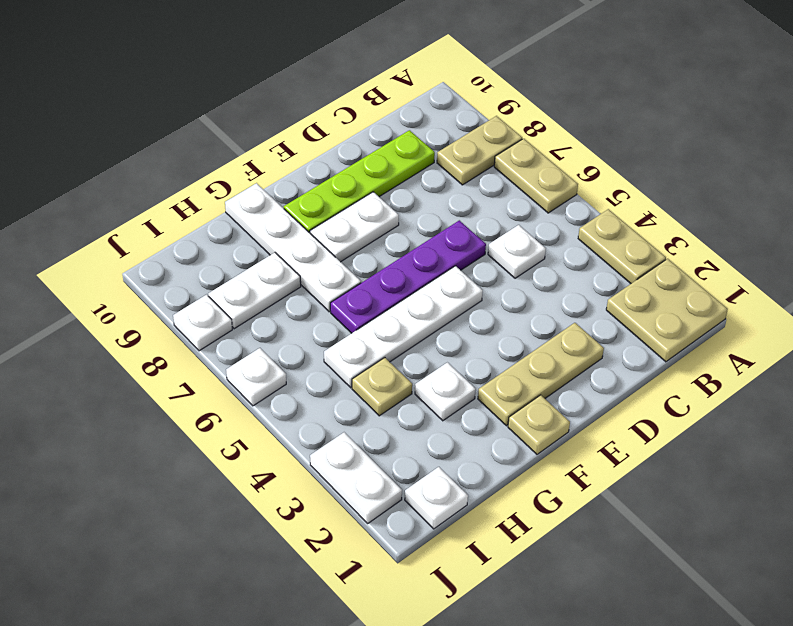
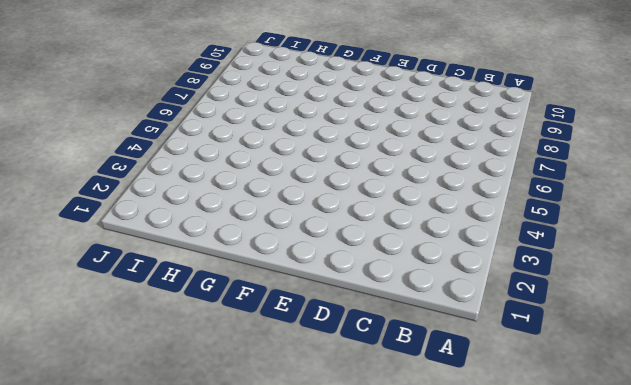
none -> tan plate A1:B2 level 1
none -> tan plate A3:A4 level 1
none -> tan plate A6:A7 level 1

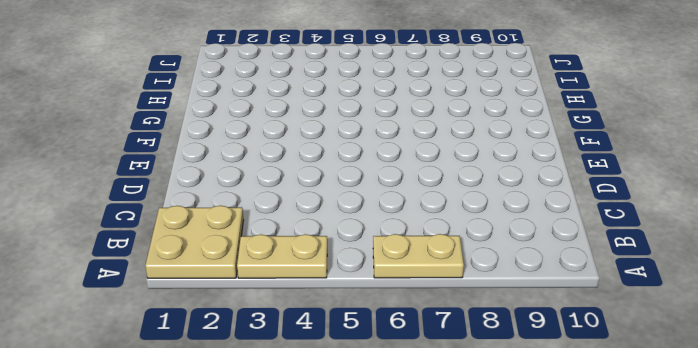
none -> tan plate A8:B8 level 1
none -> white plate C5 level 1
none -> lime plate C9:F9 level 1

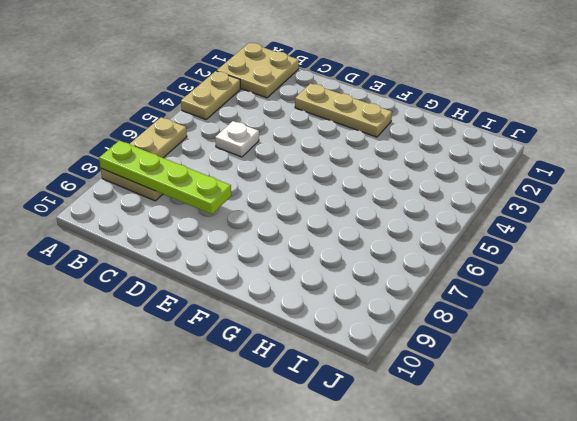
lime plate A8:D8 level 2 -> lime plate C9:F9 level 1
none -> purple plate D6:G6 level 1
none -> white plate E5:H5 level 1
none -> white plate E8:F8 level 1

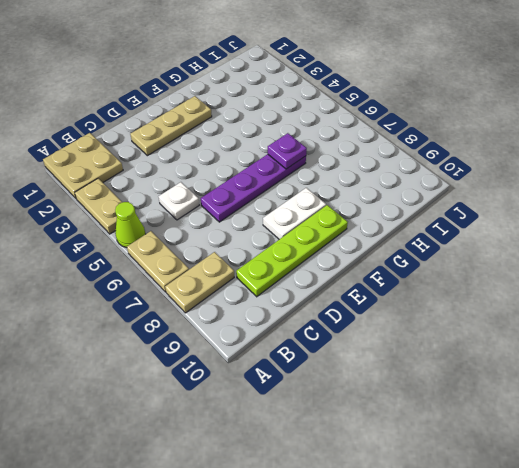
lime cone A5 level 1 -> none
purple plate G6 level 2 -> none
none -> white plate E5:H5 level 1
none -> tan plate F1 level 1
none -> white plate G3 level 1

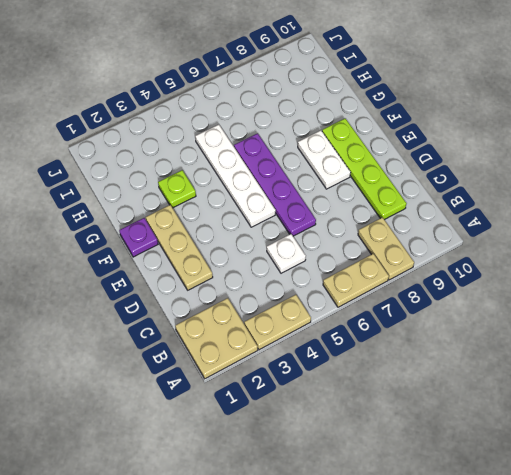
purple plate F1 level 1 -> tan plate F1 level 1
lime plate G3 level 1 -> white plate G3 level 1
none -> white plate G7:G10 level 1
none -> tan plate H4 level 1
none -> white plate H8:I8 level 1

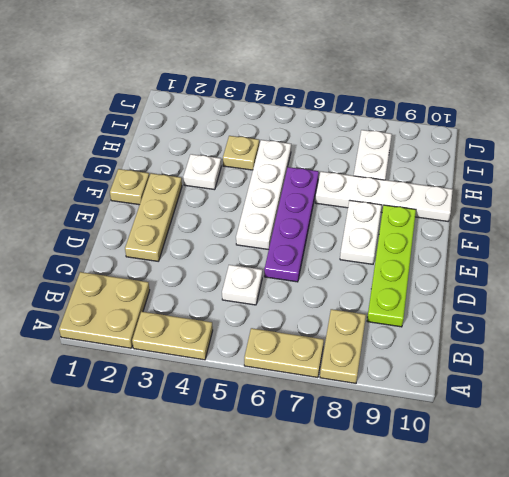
none -> white plate I1 level 1
none -> white plate J2:J3 level 1
none -> white plate J6 level 1

